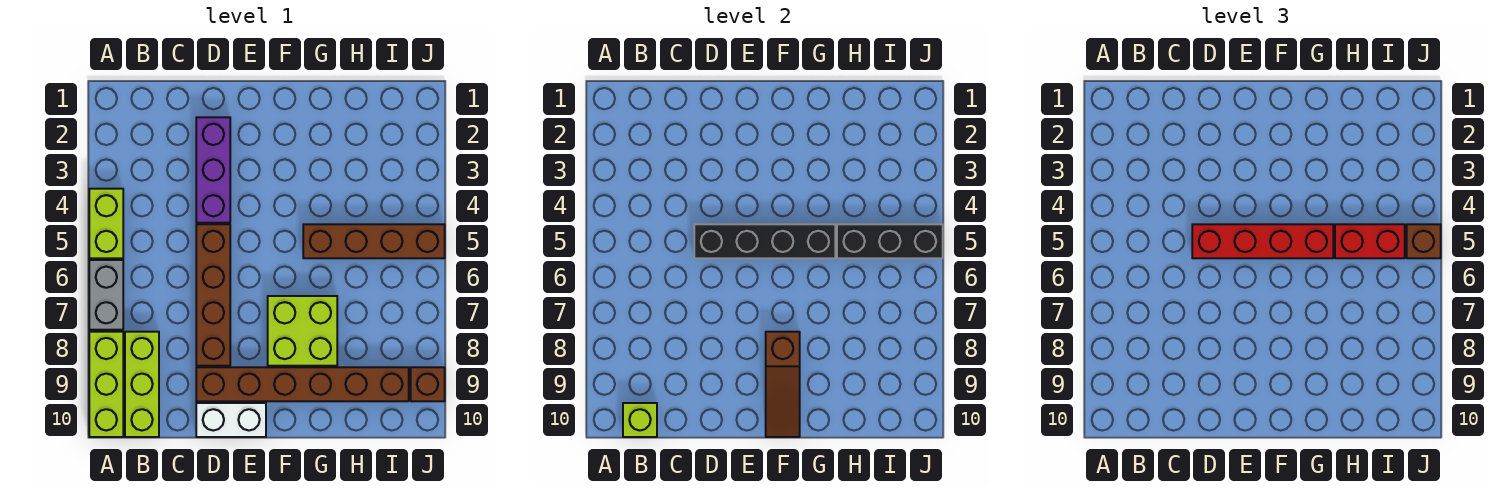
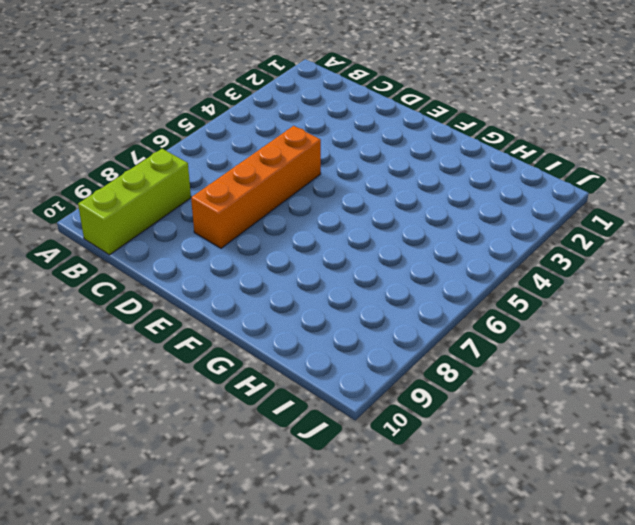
orange brick D5:D8 level 1 -> brown brick D5:D8 level 1
none -> lime brick A4:A5 level 1
none -> grey brick A6:A7 level 1
none -> lime brick A8:A10 level 1

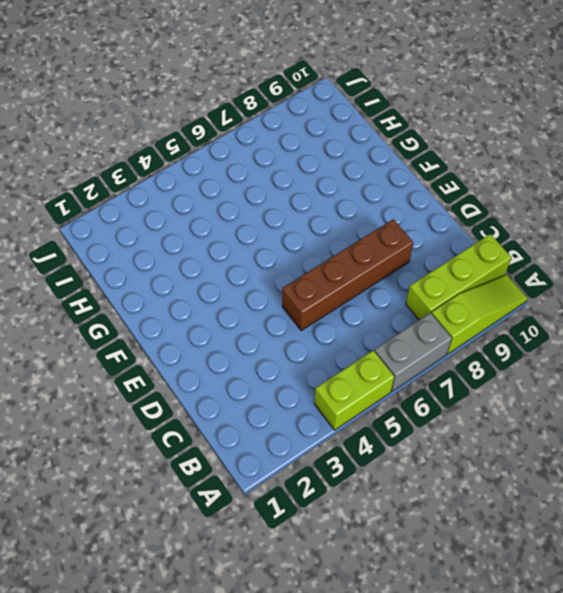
lime slope A8:A10 level 1 top 8 -> lime brick A8:A10 level 1
none -> purple brick D2:D4 level 1
none -> brown brick D9:I9 level 1
none -> white brick D10:E10 level 1

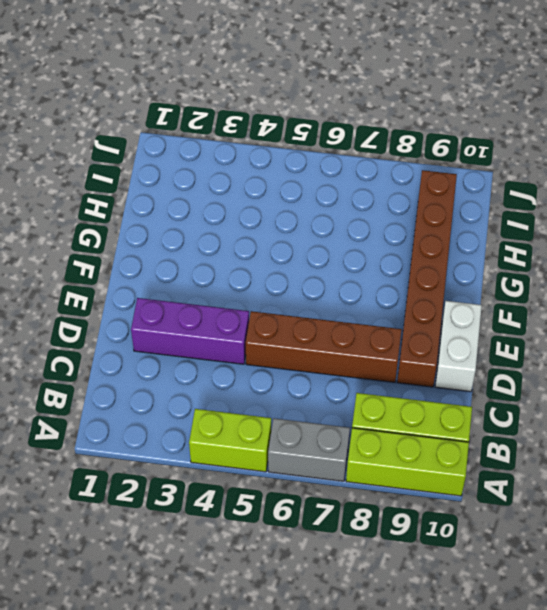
none -> lime brick F7:G8 level 1
none -> brown brick G5:J5 level 1
none -> brown brick J9 level 1

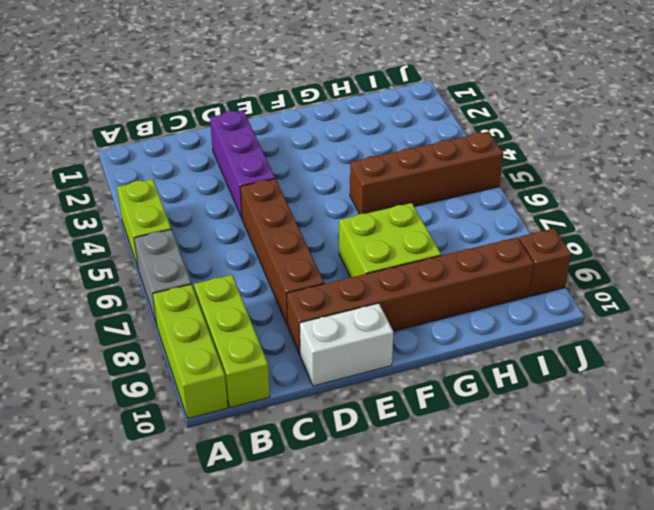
none -> lime brick B10 level 2
none -> black brick D5:G5 level 2
none -> brown slope F8:F10 level 2 top 8

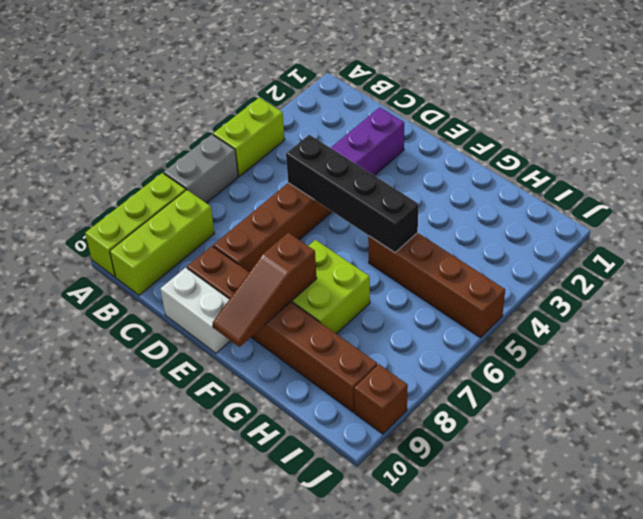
none -> lime brick B10 level 2
none -> black brick H5:J5 level 2
none -> red brick D5:G5 level 3

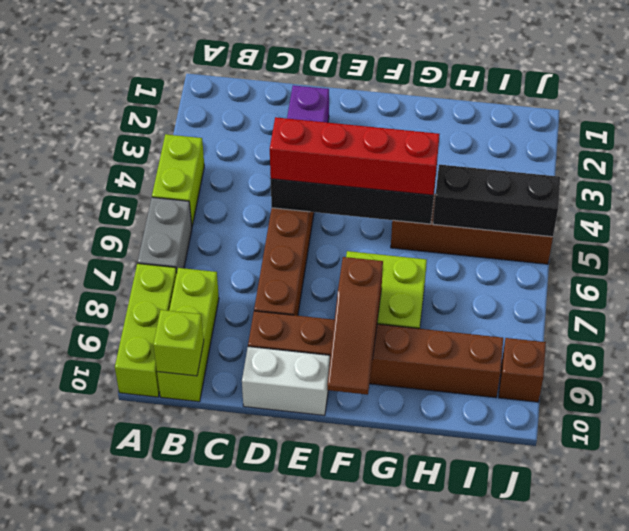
none -> red brick H5:I5 level 3
none -> brown brick J5 level 3

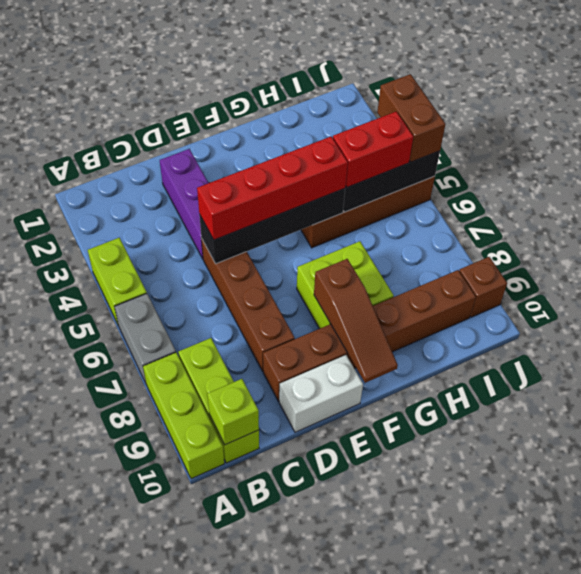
brown brick J4:J5 level 3 -> brown brick J5 level 3

